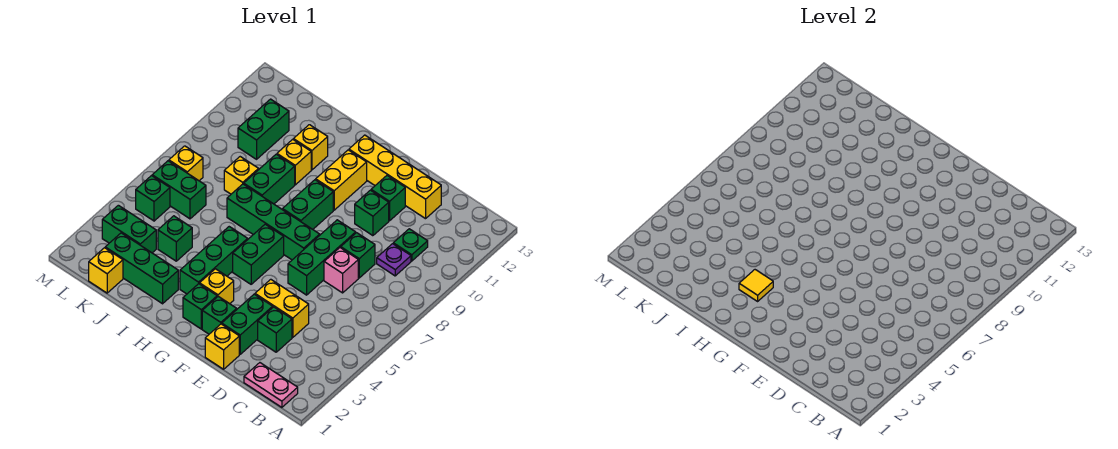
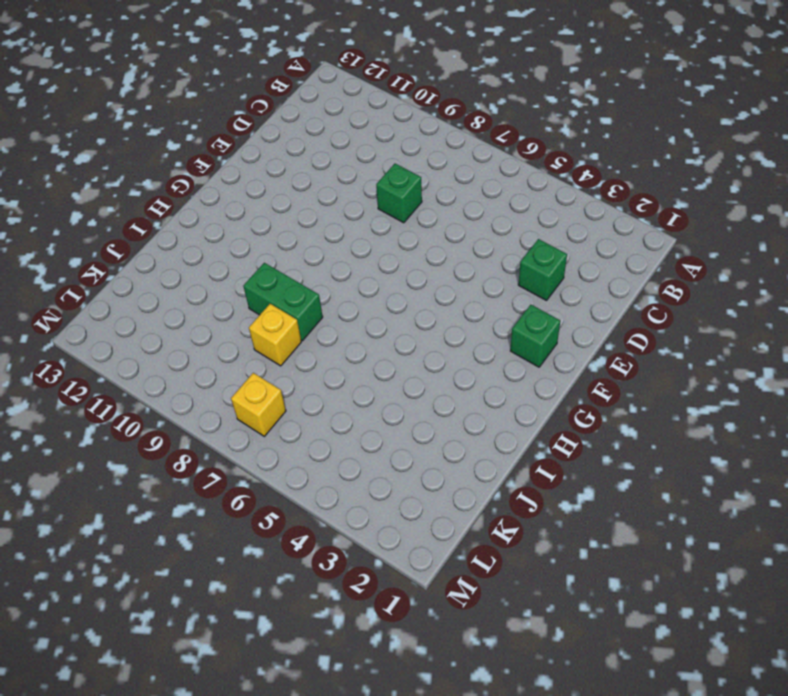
none -> pink plate B1:C1 level 1
none -> purple plate C9 level 1
none -> green plate C10 level 1
none -> yellow brick D4:E4 level 1

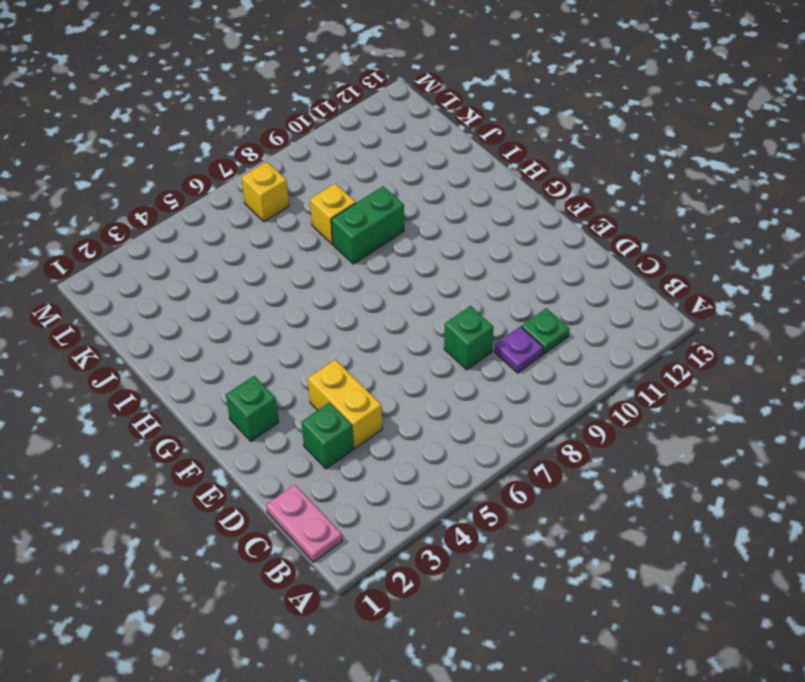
none -> pink brick D7 level 1
none -> yellow brick D12:G12 level 1
none -> yellow brick E1 level 1
none -> green brick E2:E3 level 1

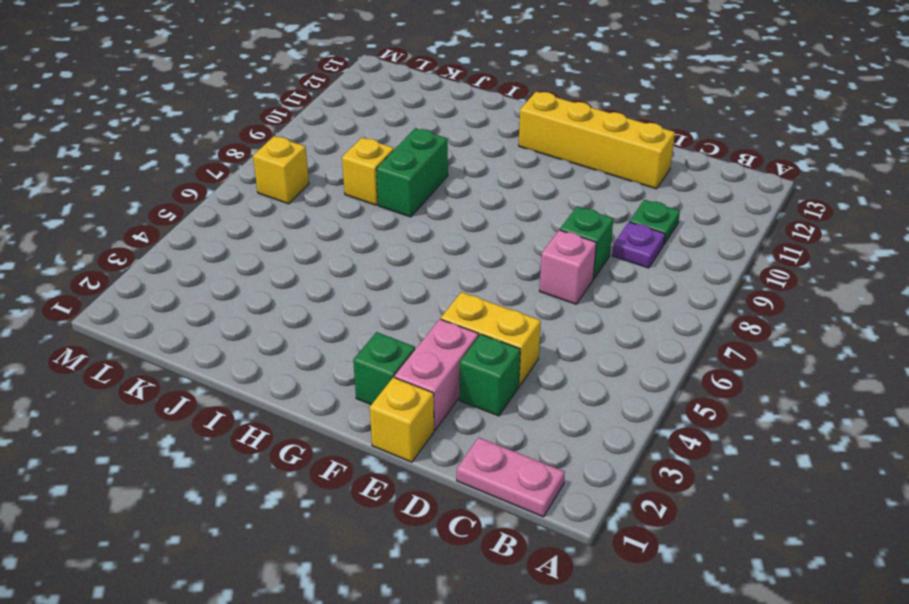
pink brick E2:E3 level 1 -> green brick E2:E3 level 1
none -> green brick E6:E8 level 1
none -> green brick E10 level 1
none -> green brick E11 level 1
none -> green brick F7:I7 level 1

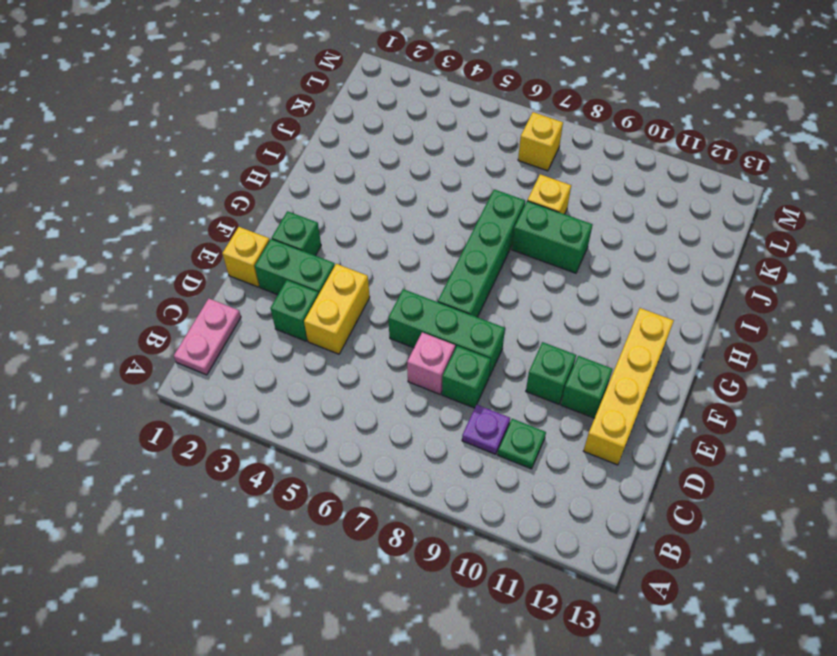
none -> green brick G2 level 1
none -> yellow brick G3 level 1
none -> green brick G5:G6 level 1
none -> green brick G8:G9 level 1

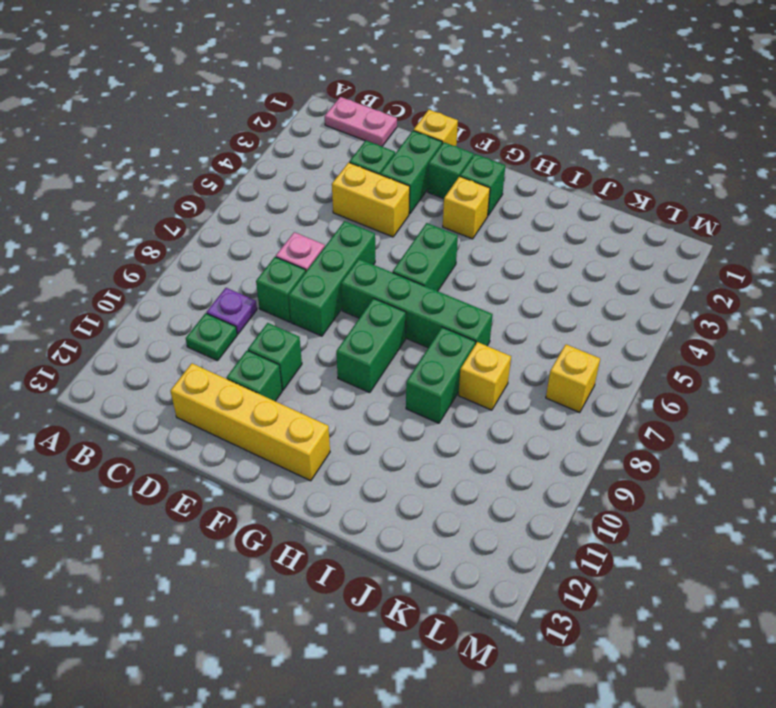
none -> yellow brick G10:G11 level 1
none -> green brick H3:H5 level 1
none -> green brick I2:K2 level 1
none -> yellow brick I10 level 1

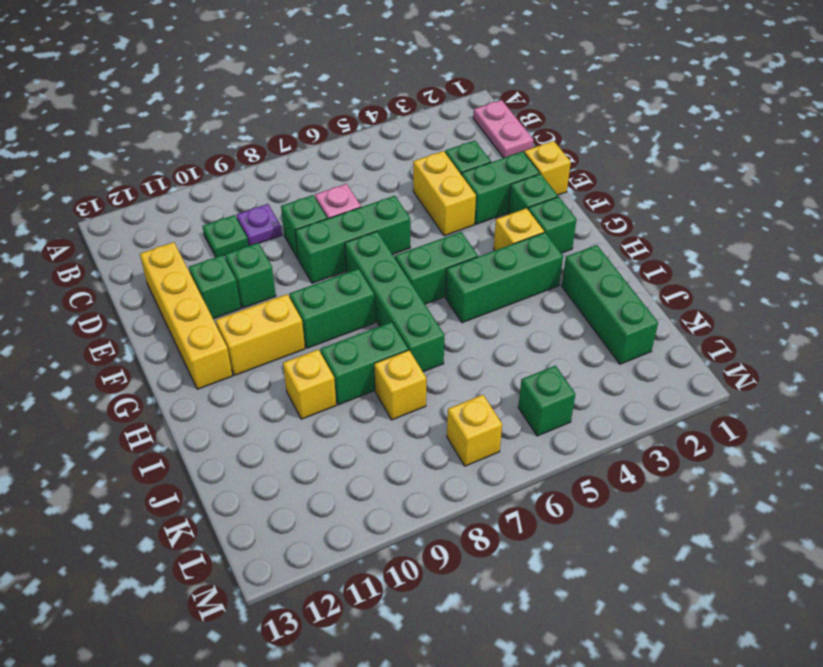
none -> yellow brick I11 level 1
none -> green brick J4 level 1
none -> yellow brick K1 level 1
none -> green brick K3:L3 level 1

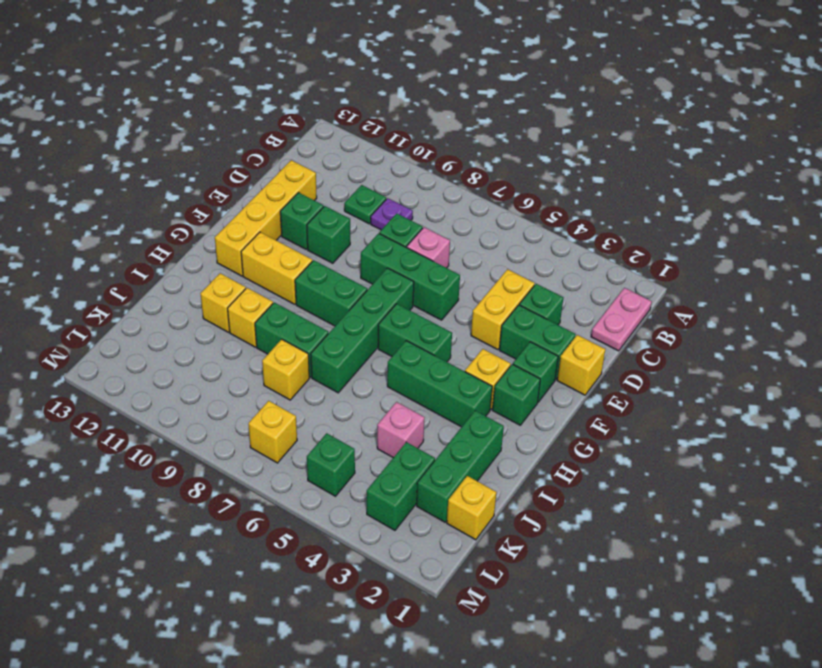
pink brick J4 level 1 -> green brick J4 level 1
none -> green brick K6:L6 level 1
none -> green brick K10:K11 level 1
none -> yellow tile H3 level 2

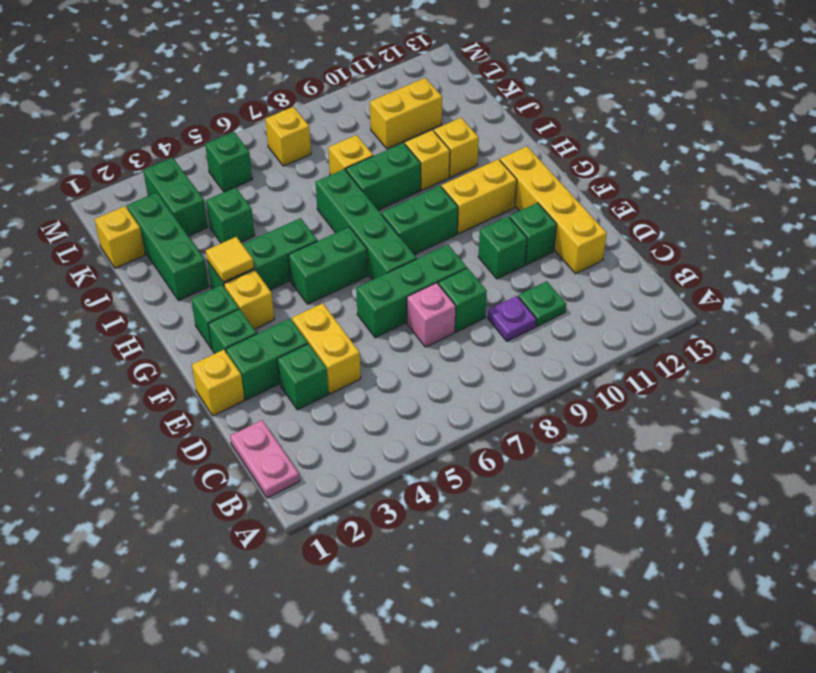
yellow brick K10:K11 level 1 -> green brick K10:K11 level 1
none -> green brick K6:L6 level 1

